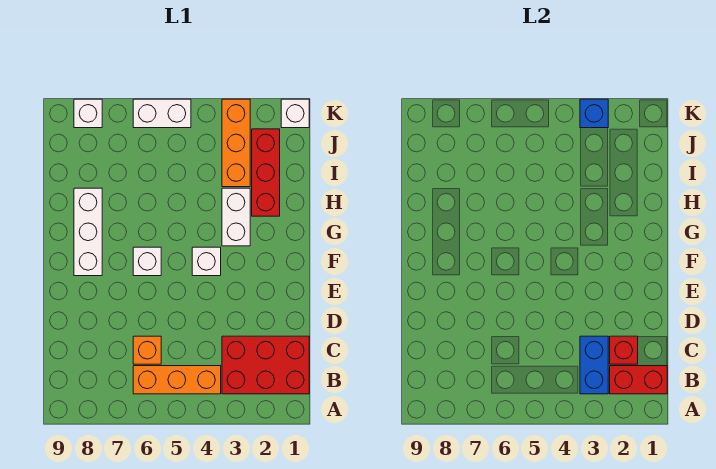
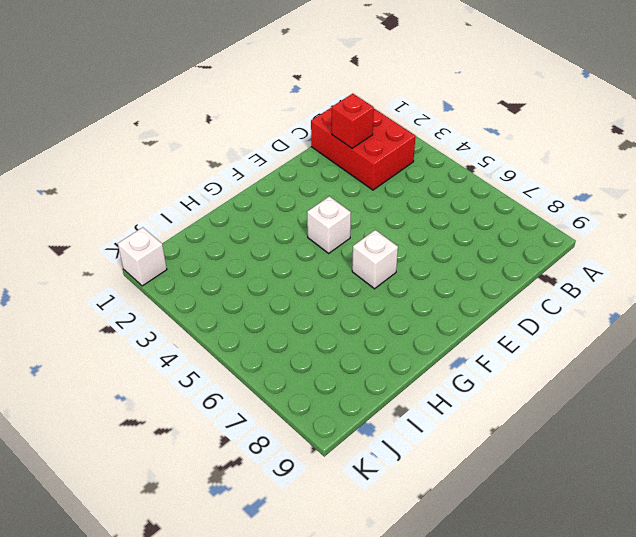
none -> orange brick B4:B6 level 1
none -> orange brick C6 level 1
none -> white brick F8:H8 level 1

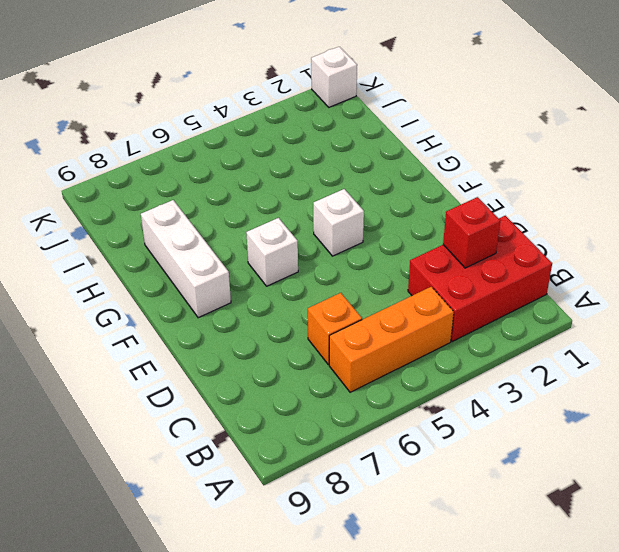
none -> white brick G3:H3 level 1
none -> red brick H2:J2 level 1
none -> orange brick I3:K3 level 1

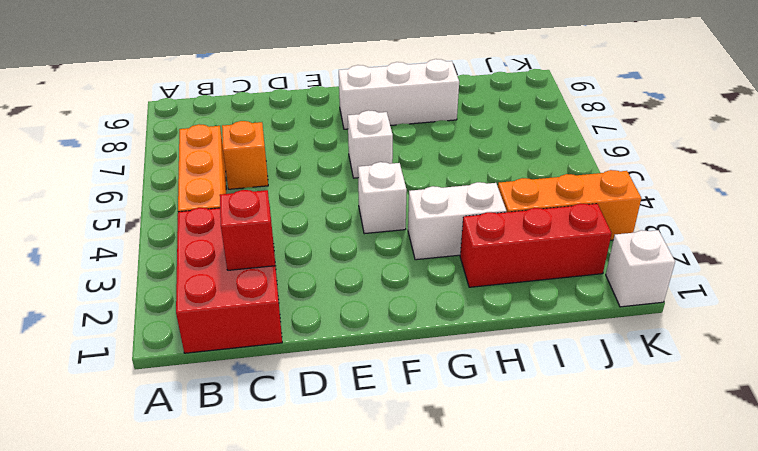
none -> white brick K5:K6 level 1
none -> white brick K8 level 1
none -> red brick B1:B2 level 2

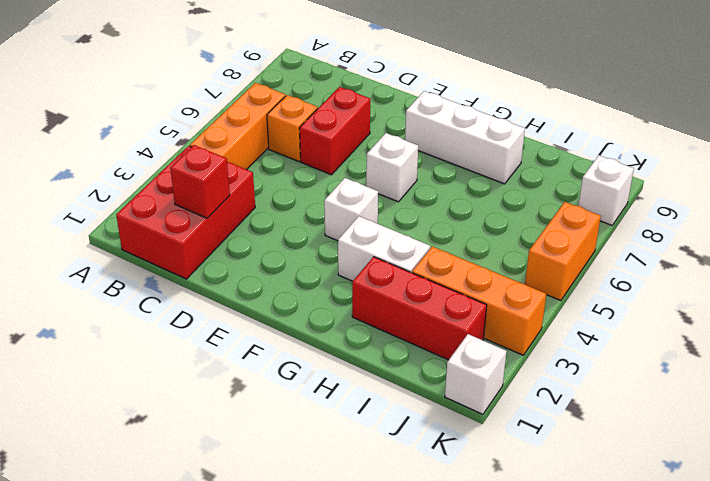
red brick D6:D7 level 1 -> red brick B1:B2 level 2
orange brick K5:K6 level 1 -> white brick K5:K6 level 1
none -> blue brick B3:C3 level 2
none -> blue brick K3 level 2

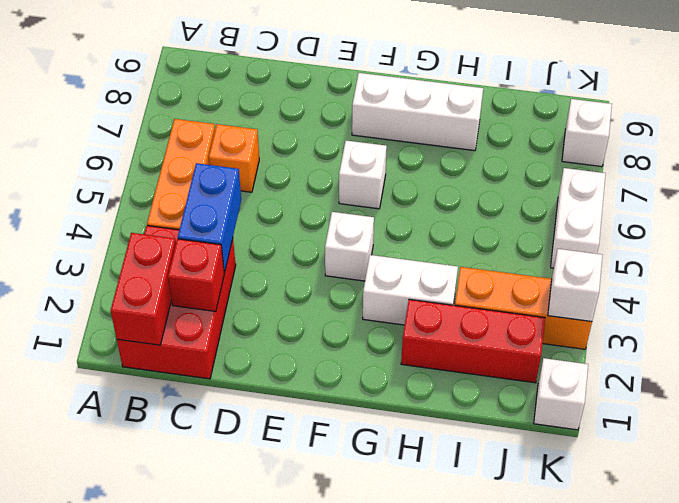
blue brick C3:C4 level 2 -> blue brick B3:C3 level 2
white brick K3 level 2 -> blue brick K3 level 2

